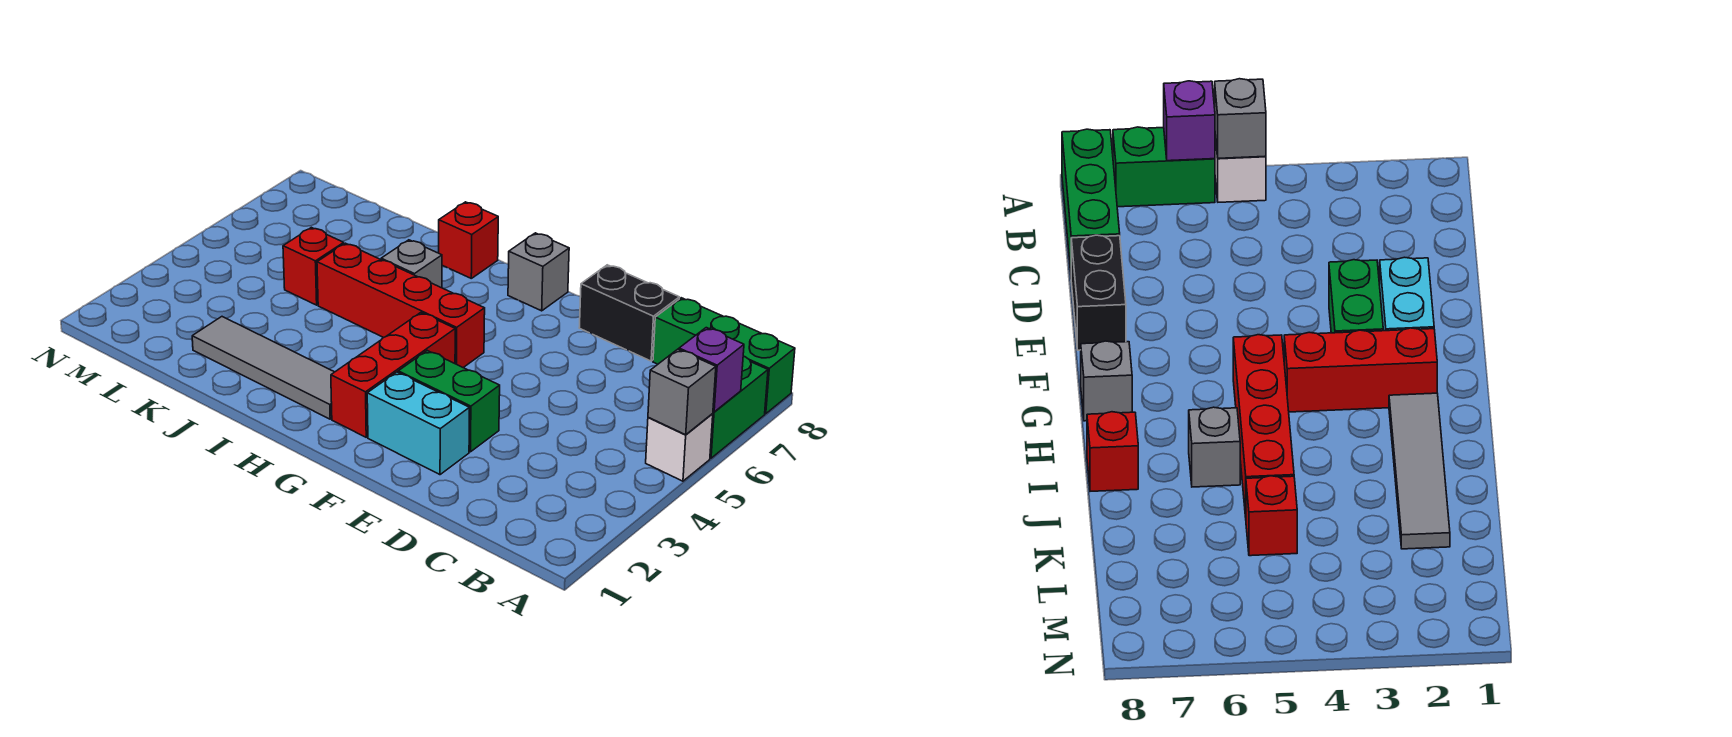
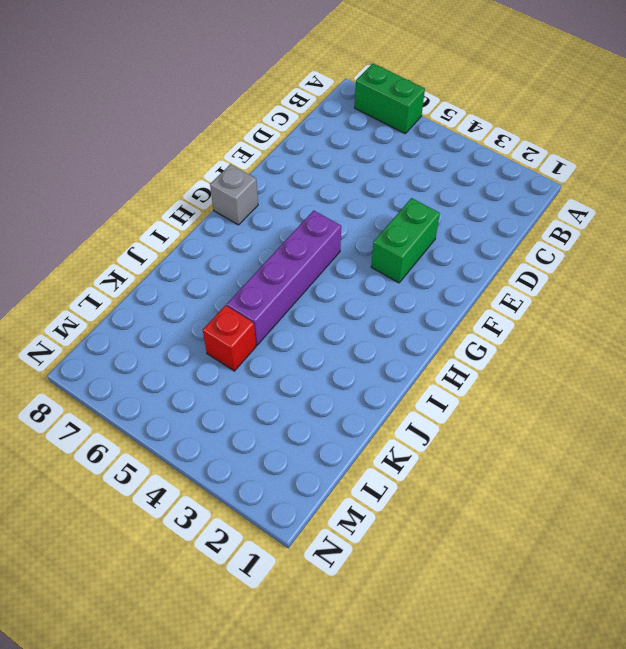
purple brick G5:J5 level 1 -> red brick G5:J5 level 1
none -> white brick A5 level 1
none -> green brick A8:C8 level 1
none -> black brick D8:E8 level 1

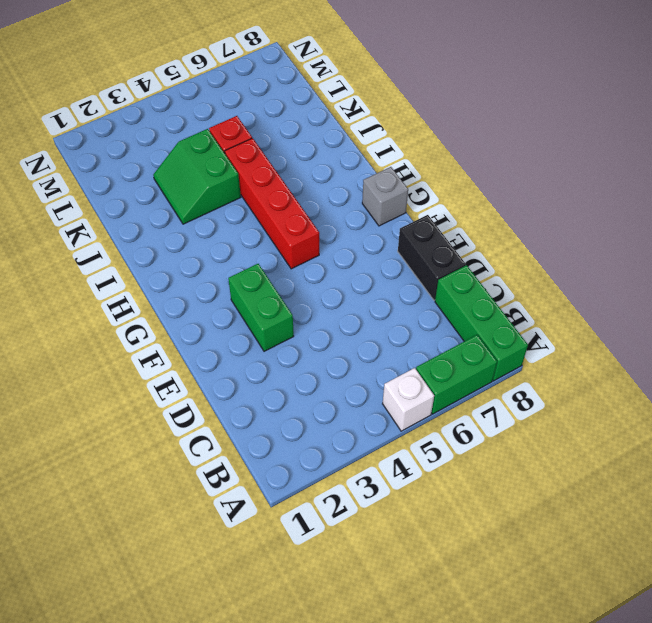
green slope J3:K4 level 1 top 4 -> none
none -> cyan brick E2:F2 level 1
none -> red brick G2:G4 level 1
none -> grey tile H2:K2 level 1

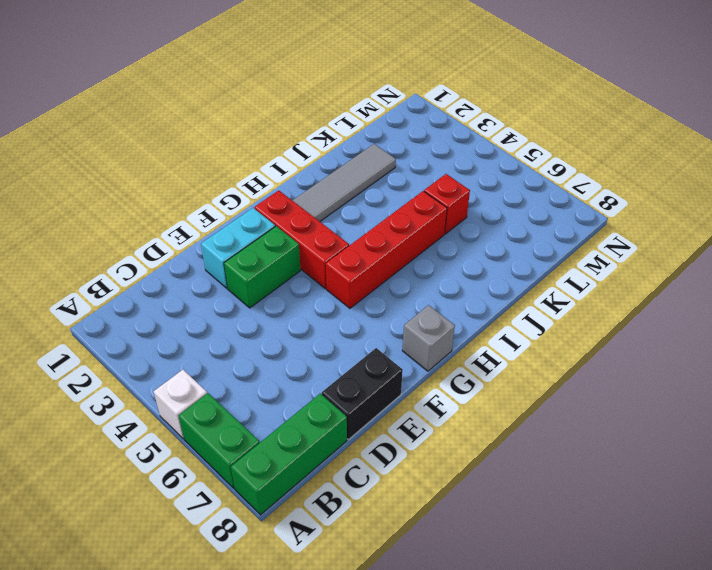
none -> grey brick I6 level 1
none -> red brick I8 level 1
none -> grey brick A5 level 2

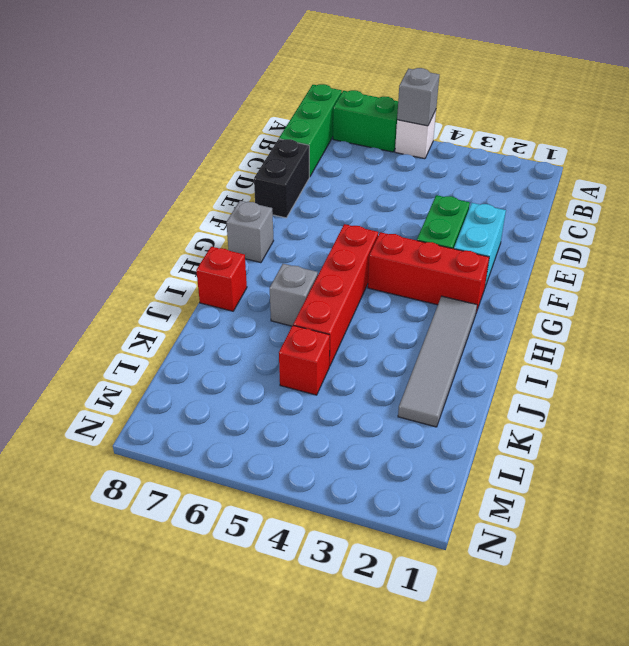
none -> purple brick A6 level 2

